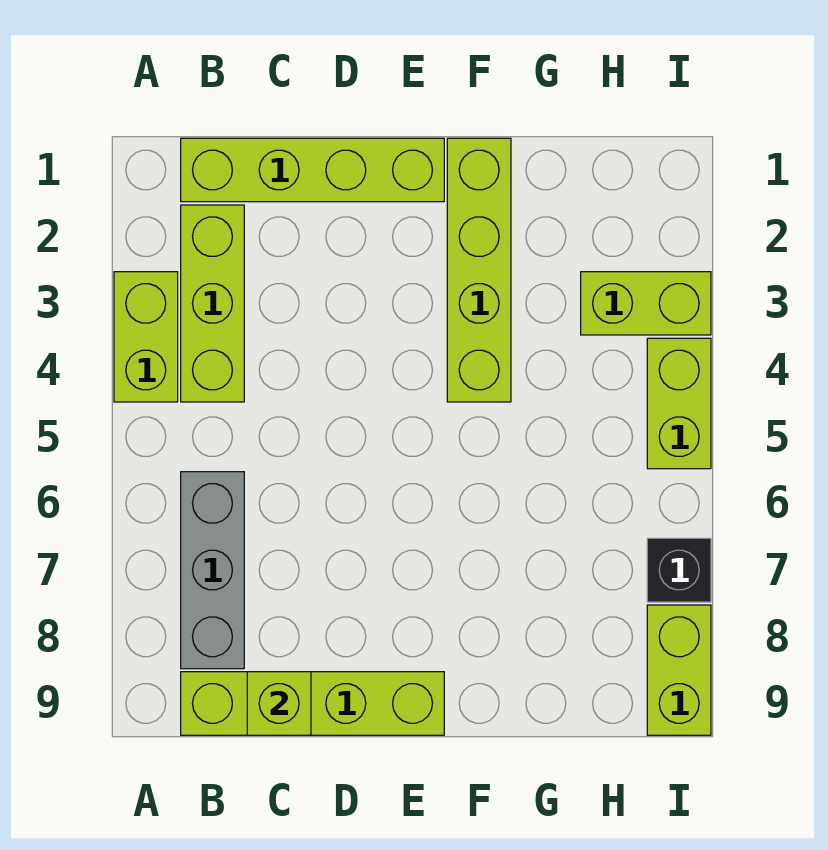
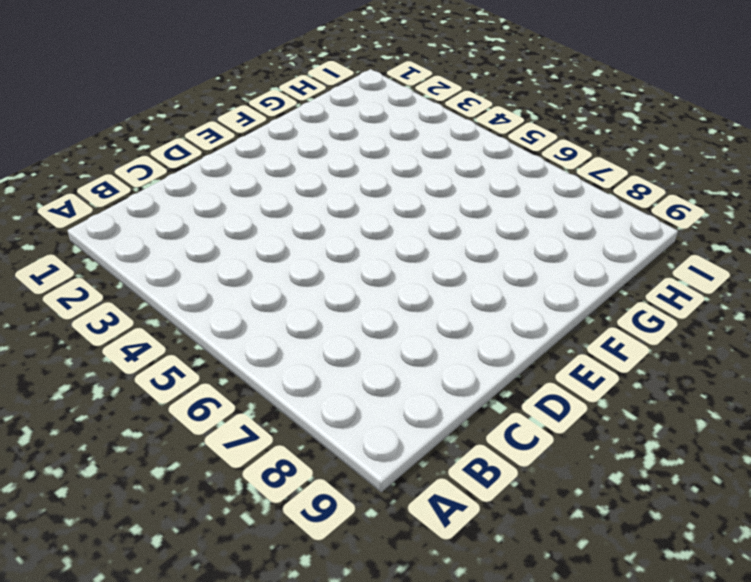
none -> lime brick A3:A4 level 1
none -> lime brick B1:E1 level 1

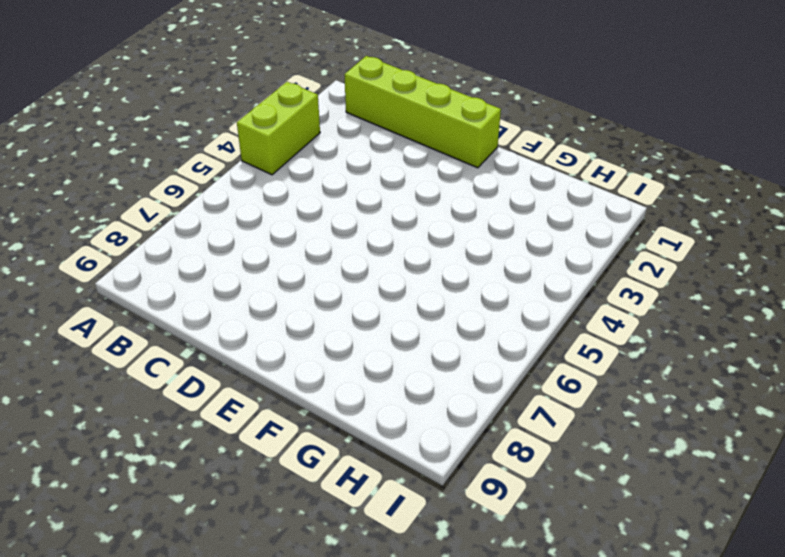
none -> lime brick B2:B4 level 1
none -> grey brick B6:B8 level 1

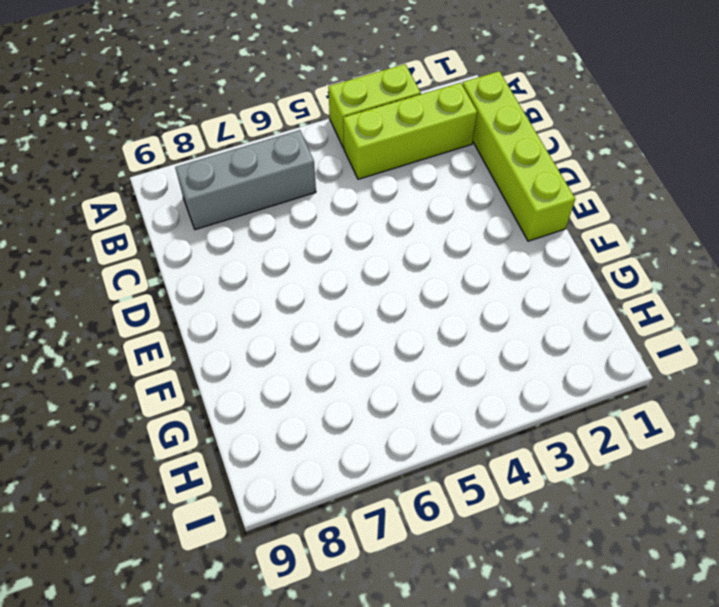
none -> lime brick B9:E9 level 1
none -> lime brick F1:F4 level 1

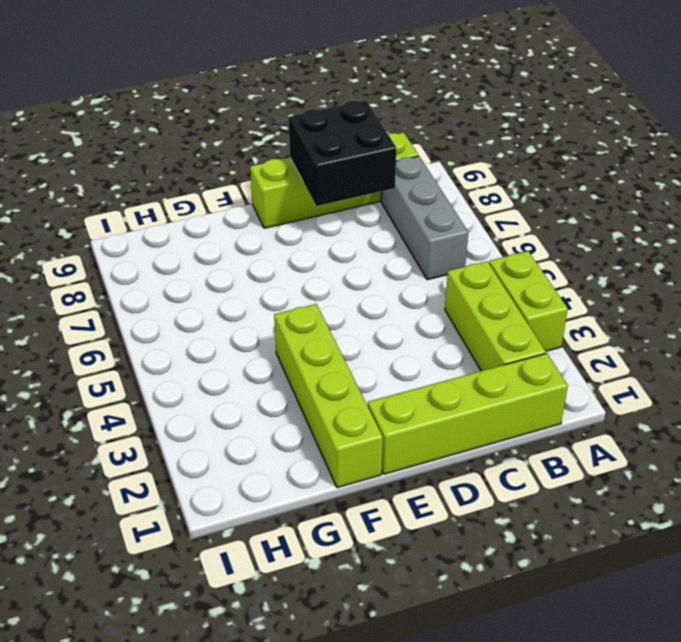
black brick C8:D9 level 2 -> lime brick C9 level 2
none -> lime brick H3:I3 level 1
none -> lime brick I4:I5 level 1

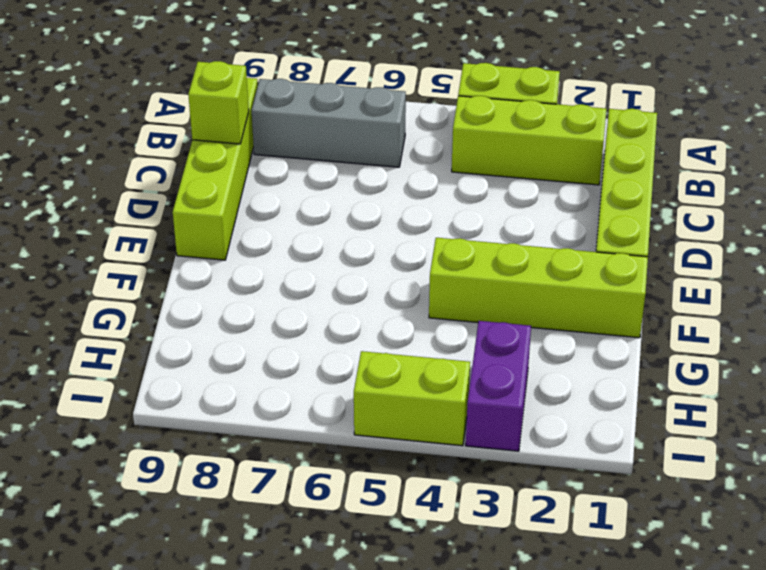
purple brick H3:I3 level 1 -> lime brick H3:I3 level 1
none -> black brick I7 level 1
none -> lime brick I8:I9 level 1

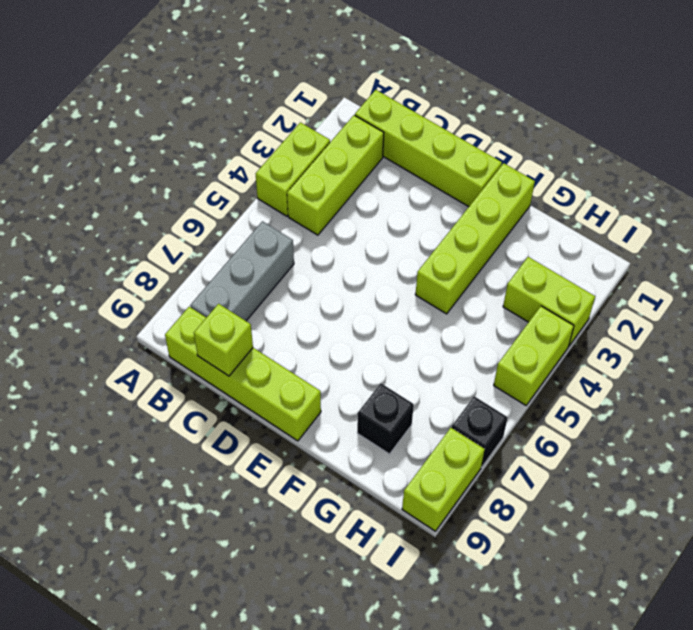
black brick G8 level 1 -> none

